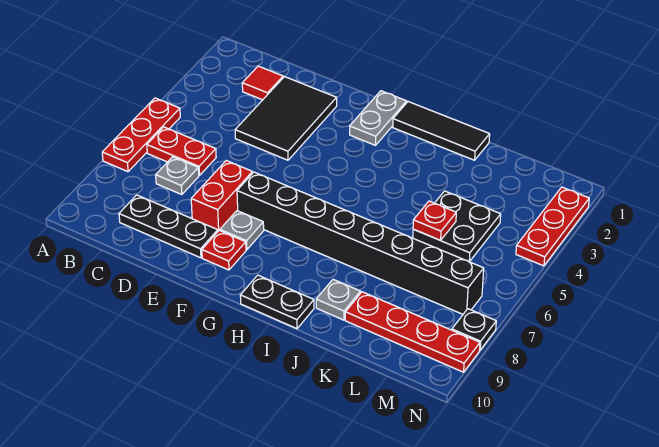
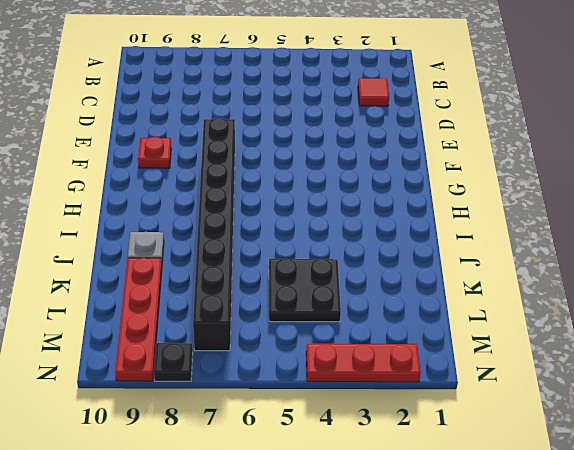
none -> red plate A5:A7 level 1
none -> red plate B6:C6 level 1
none -> grey plate C7 level 1

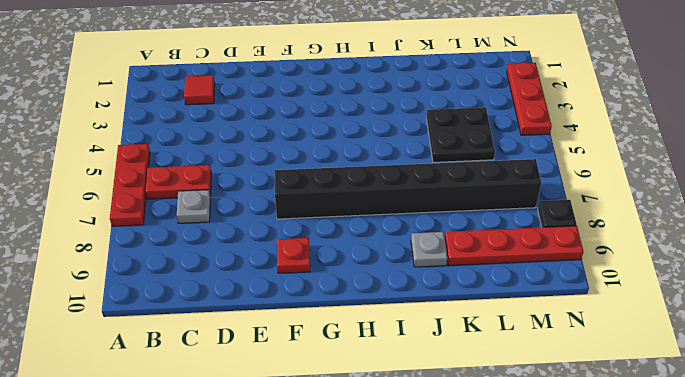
none -> black plate C9:E9 level 1
none -> black tile D2:E4 level 1
none -> red brick E7:E8 level 1

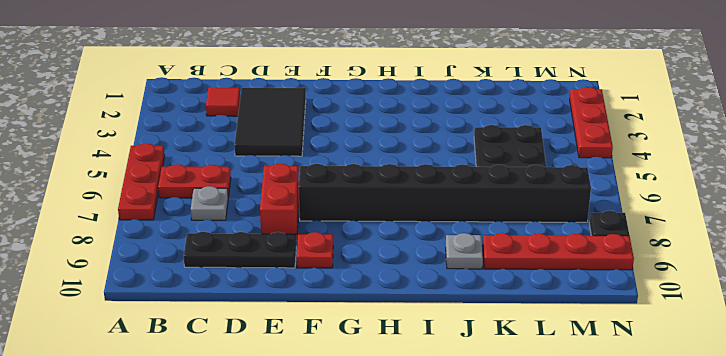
none -> grey plate F8 level 1
none -> grey plate G1:G2 level 1
none -> black tile H1:J1 level 1

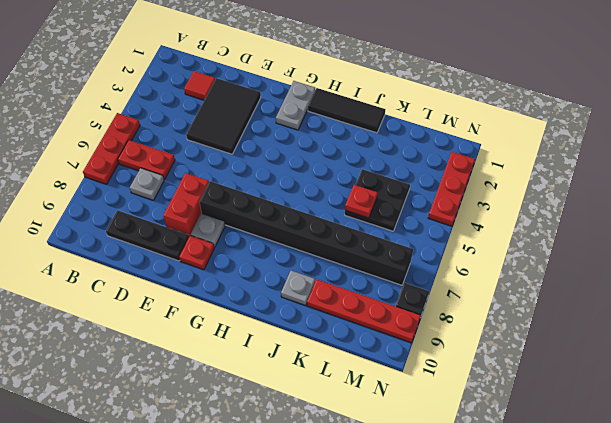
none -> black plate H10:I10 level 1

